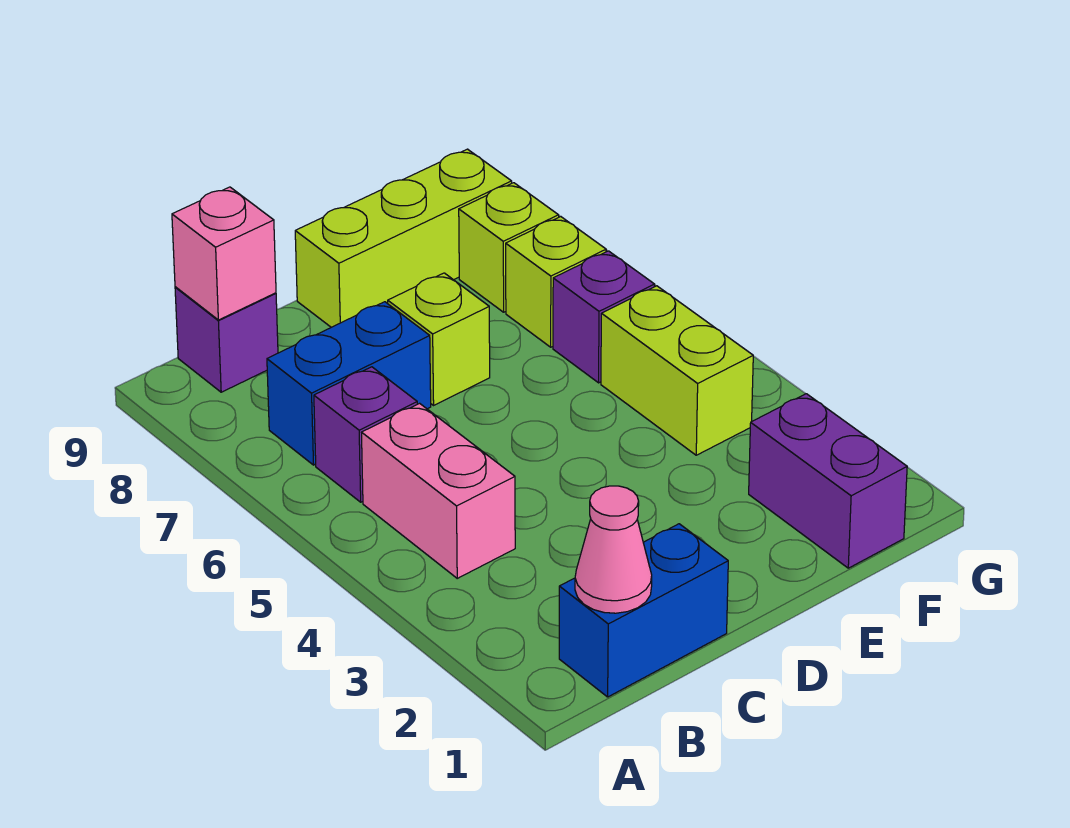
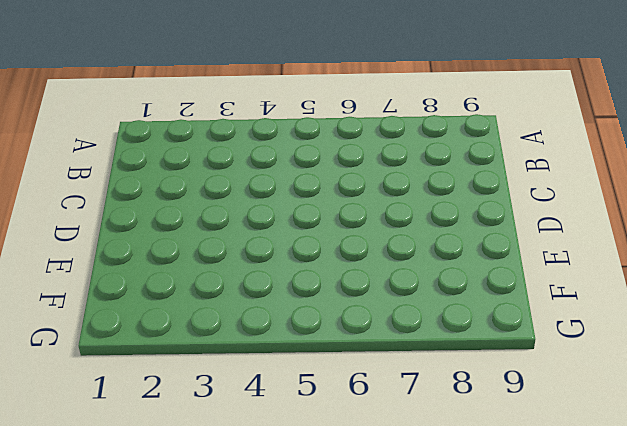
none -> blue brick B1:C1 level 1
none -> pink brick B4:B5 level 1
none -> purple brick B6 level 1

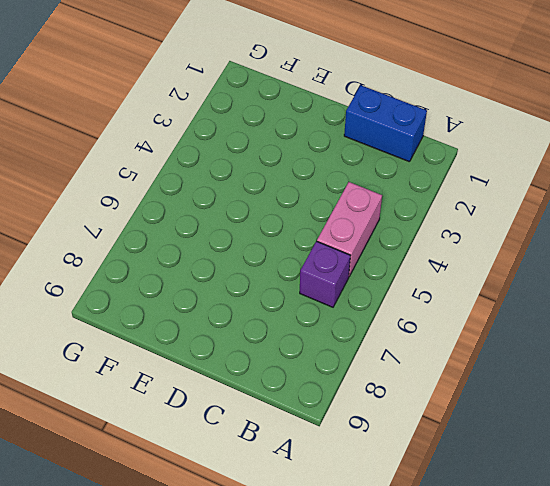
none -> blue brick B7:C7 level 1
none -> purple brick B9 level 1
none -> lime brick D7 level 1

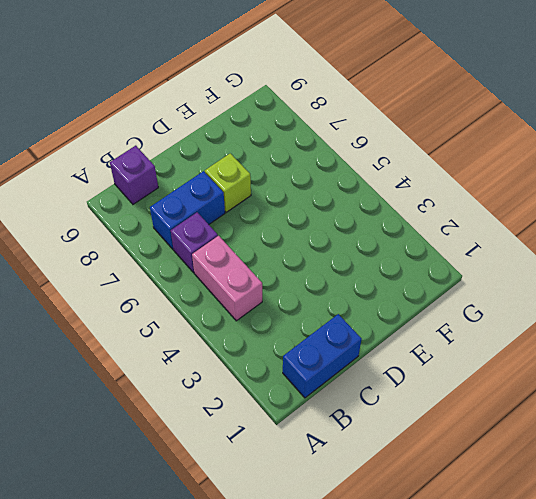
none -> lime brick D9:F9 level 1
none -> purple brick F1:F2 level 1
none -> lime brick F4:F5 level 1

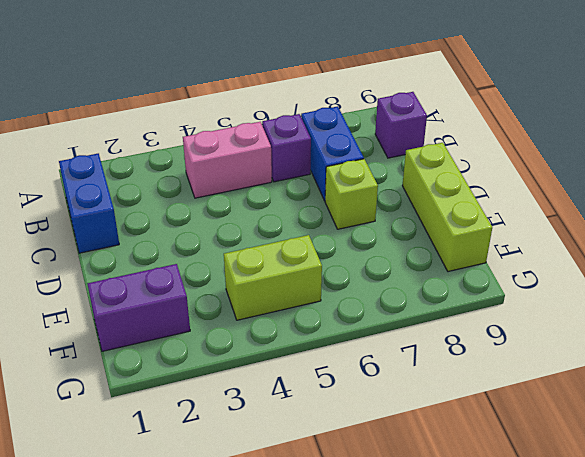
none -> purple brick F6 level 1
none -> lime brick F7 level 1
none -> lime brick F8 level 1

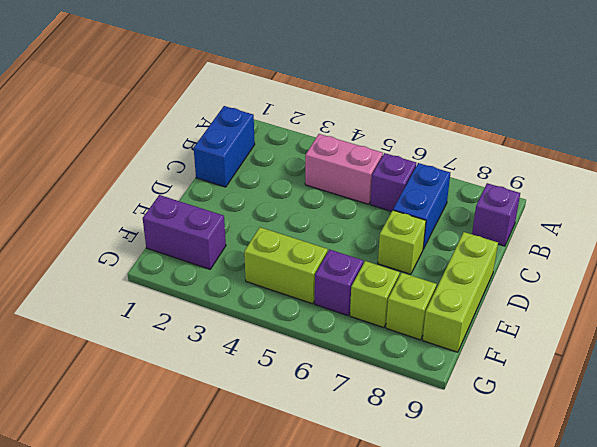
none -> pink cone B1 level 2
none -> pink brick B9 level 2

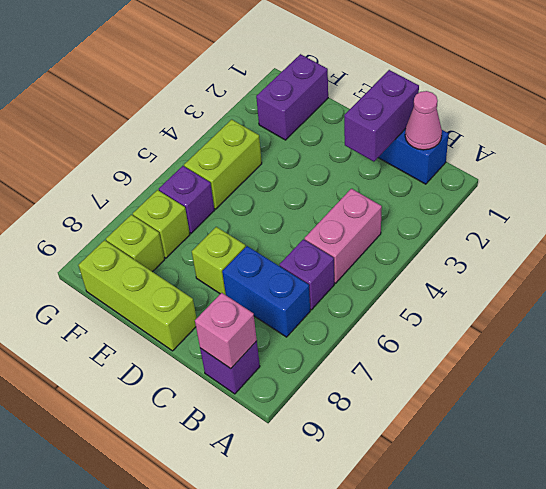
purple brick C1:C2 level 2 -> none

